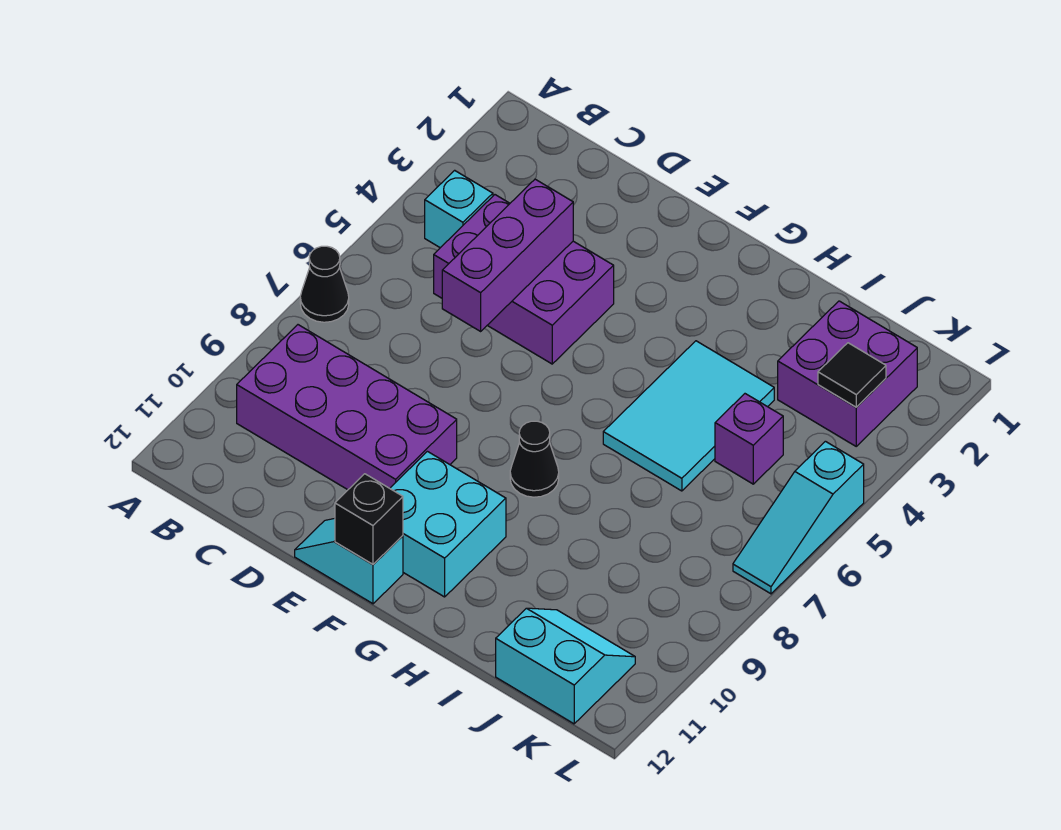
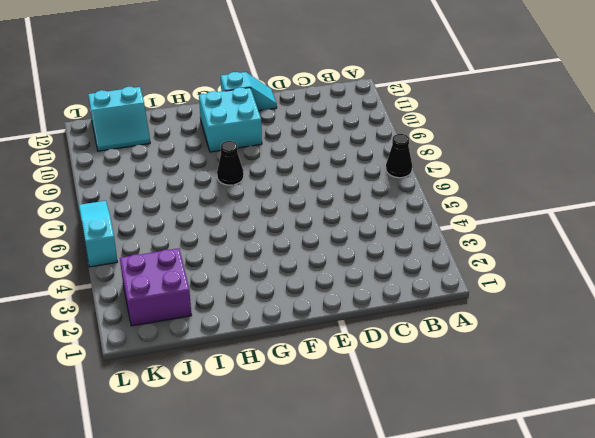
none -> cyan brick B4 level 1
none -> purple brick B9:E10 level 1
none -> purple brick C4:E5 level 1

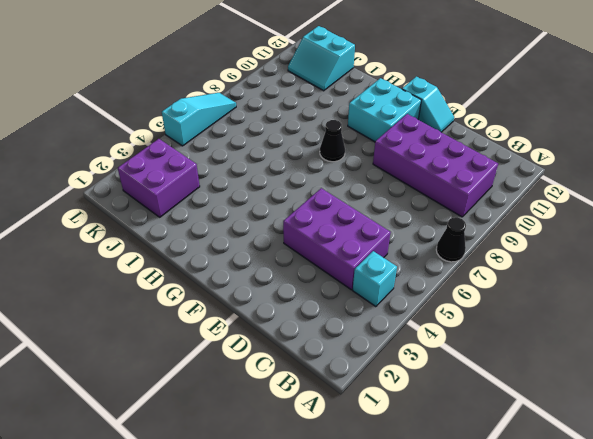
none -> cyan tile H4:I6 level 1
none -> purple brick J5 level 1
none -> purple brick D4:D6 level 2

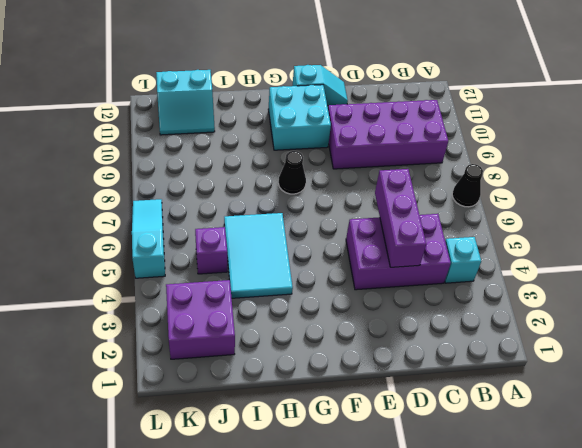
none -> black brick F12 level 2
none -> black tile K3 level 2

